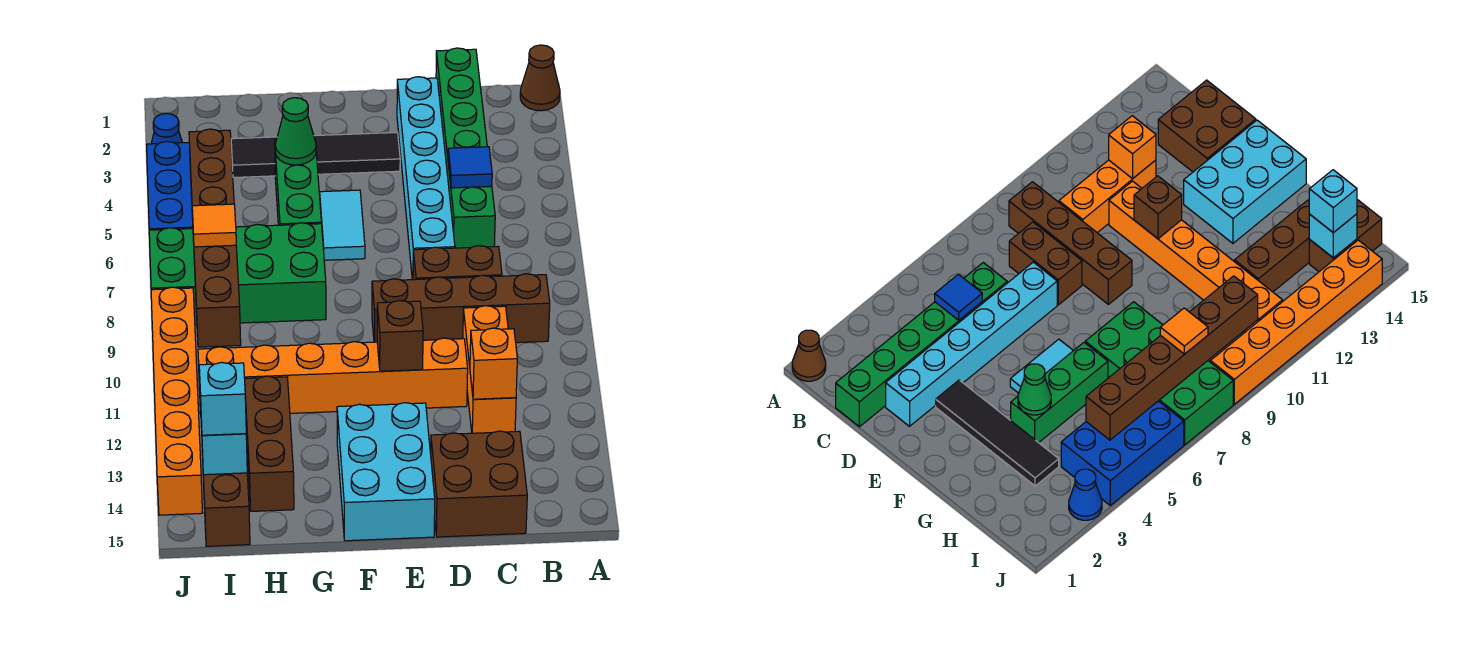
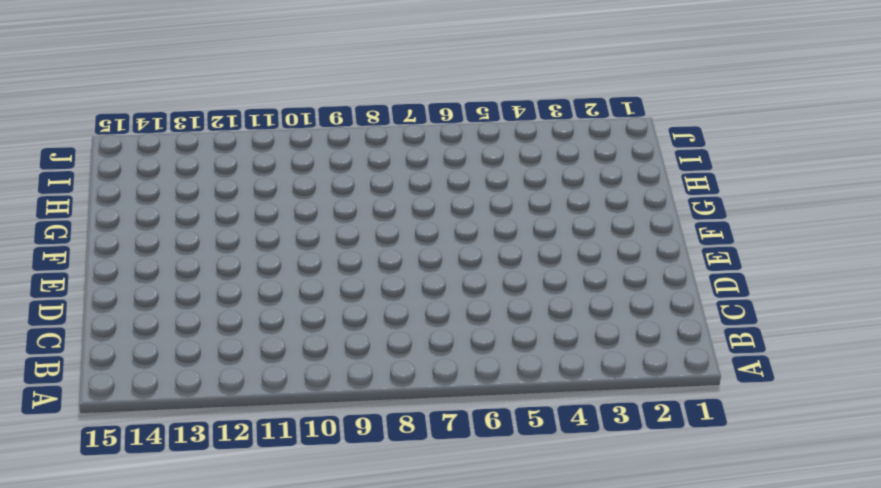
none -> brown cone A1 level 1
none -> brown brick B9:E9 level 1
none -> green brick C1:C6 level 1

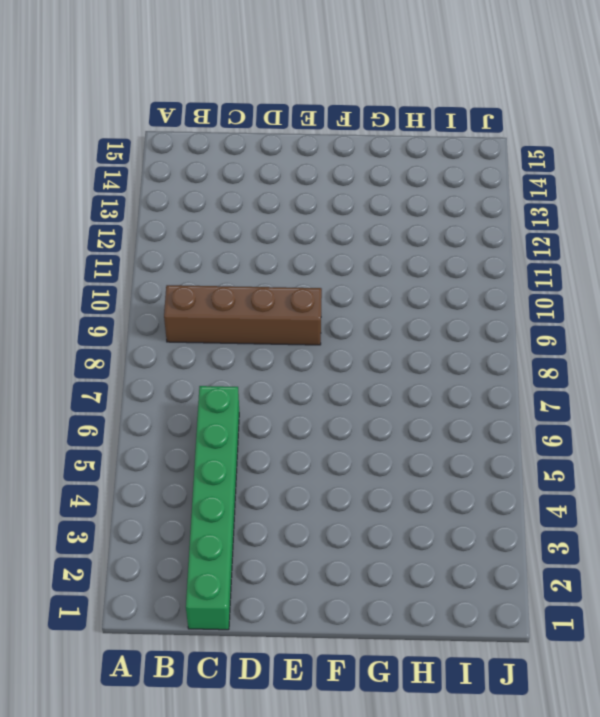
none -> brown cone A1 level 1
none -> brown brick C8:D8 level 1
none -> orange brick C10:C12 level 1

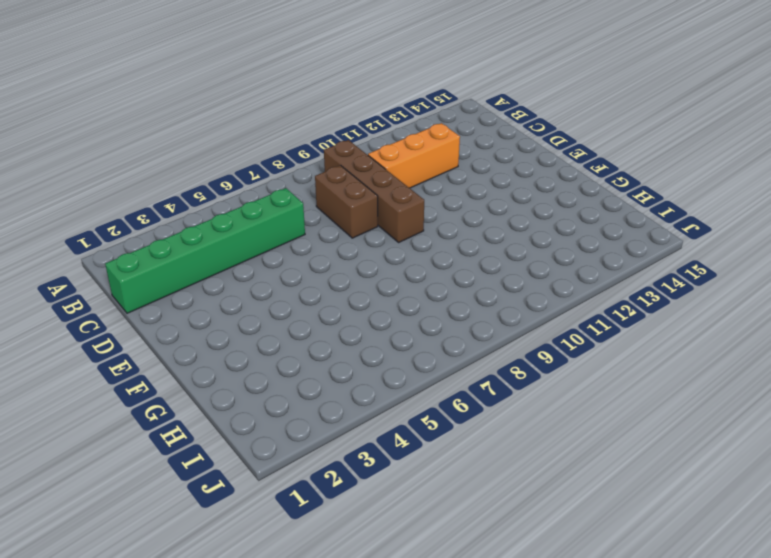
none -> brown cone A1 level 1
none -> brown brick C14:D15 level 1
none -> cyan brick D2:D7 level 1

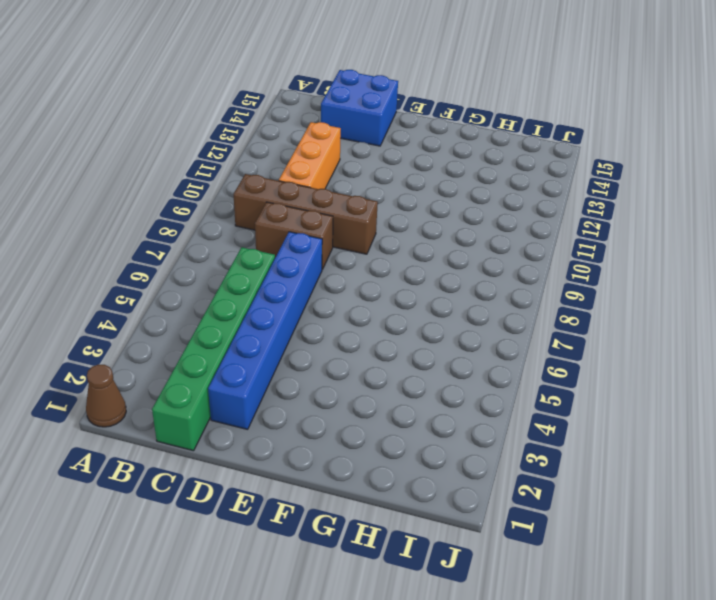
blue brick C14:D15 level 1 -> brown brick C14:D15 level 1
blue brick D2:D7 level 1 -> cyan brick D2:D7 level 1
none -> orange brick D11:I11 level 1
none -> black tile E3:H3 level 1
none -> cyan brick E13:F15 level 1

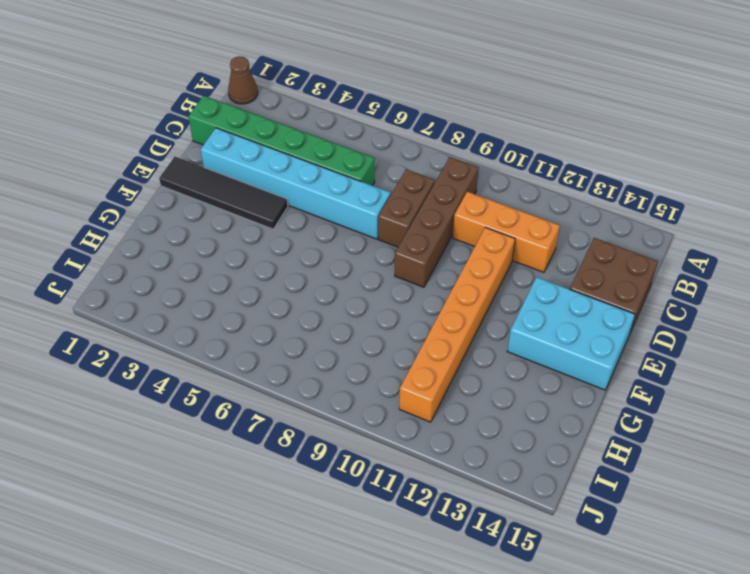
black tile E1:E4 level 1 -> black tile E3:H3 level 1
none -> cyan tile F5:F6 level 1
none -> green brick G4:G6 level 1
none -> green brick G7:J8 level 1

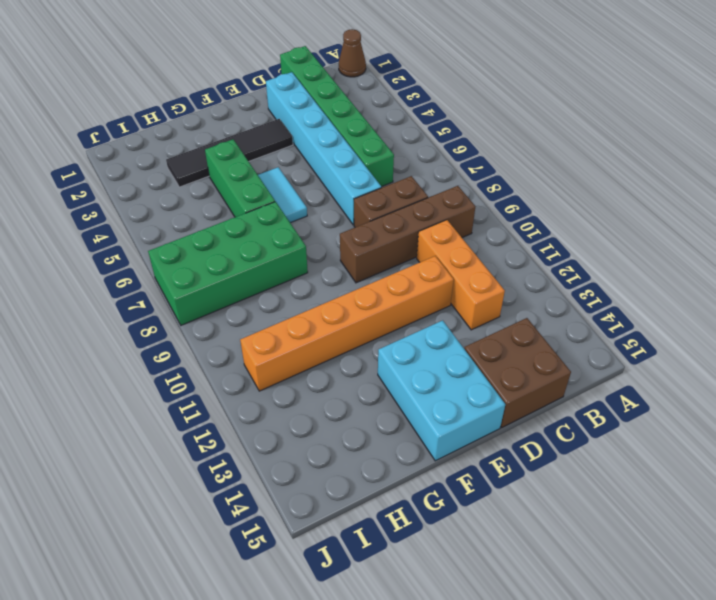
none -> brown brick H12:H14 level 1
none -> blue brick I4:J6 level 1
none -> brown brick I14:I15 level 1

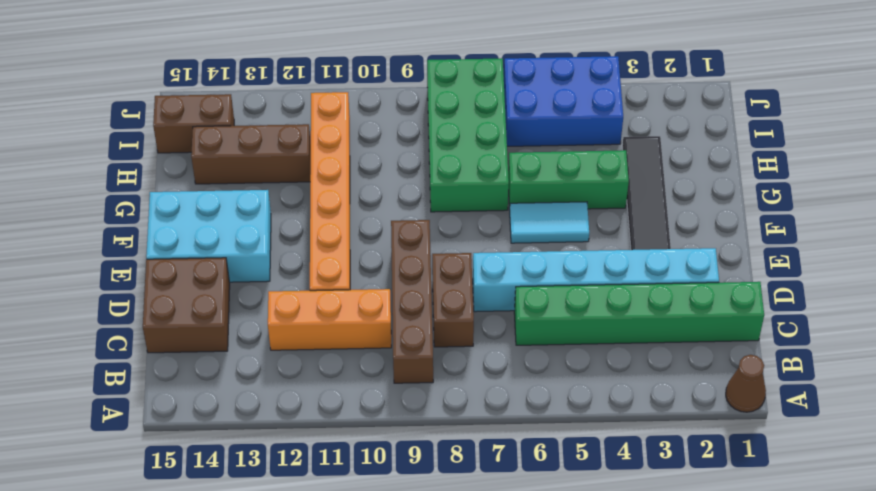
none -> blue cone J3 level 1
none -> orange brick J9:J14 level 1
none -> blue tile C5 level 2

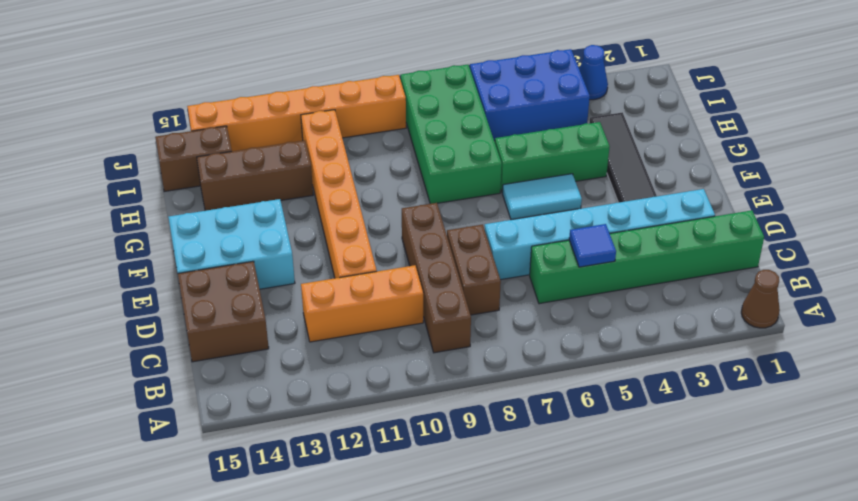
none -> orange brick C12 level 2
none -> brown brick E11 level 2
none -> green cone G4 level 2

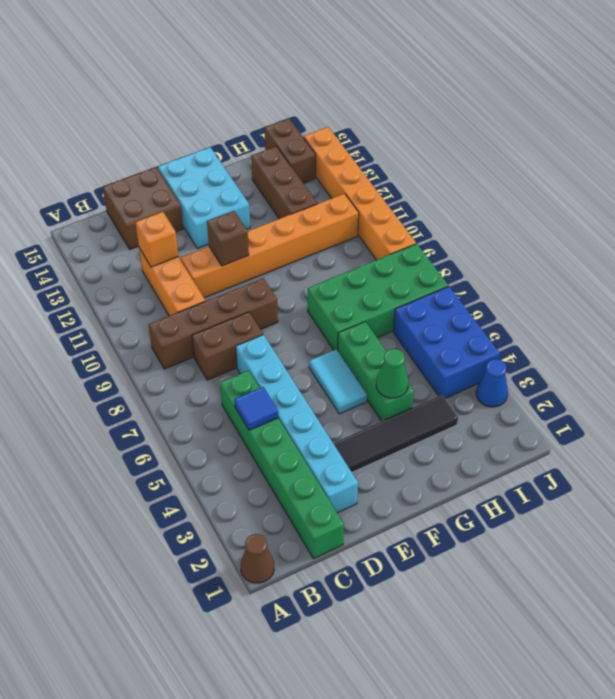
none -> brown brick I5:I10 level 2
none -> cyan brick I14 level 2
none -> orange tile I8 level 3

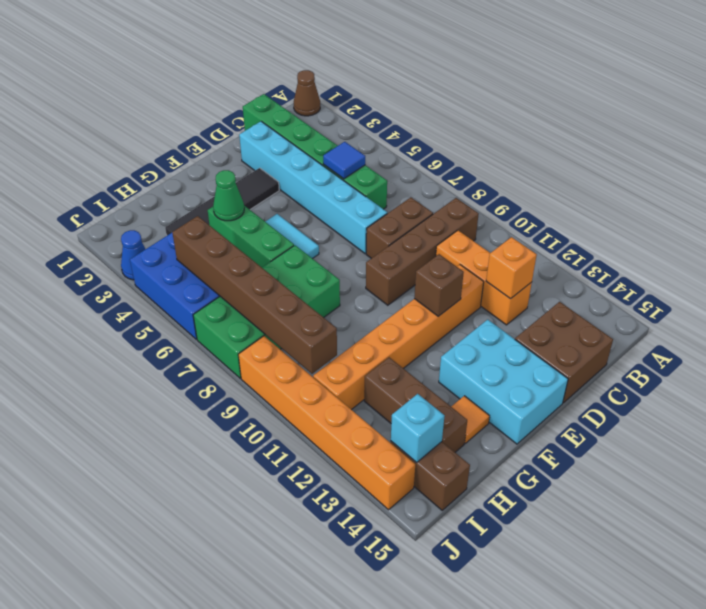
orange tile G14 level 1 -> orange tile I8 level 3
none -> cyan brick I14 level 3

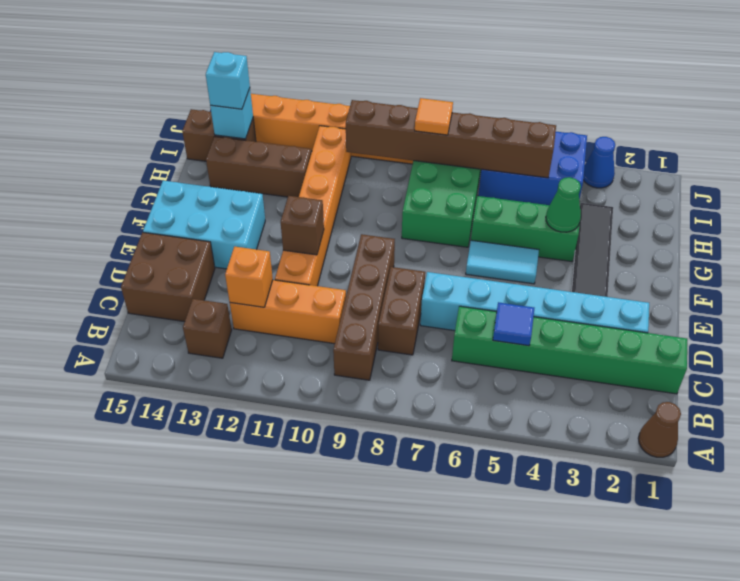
brown brick B13 level 1 -> none

